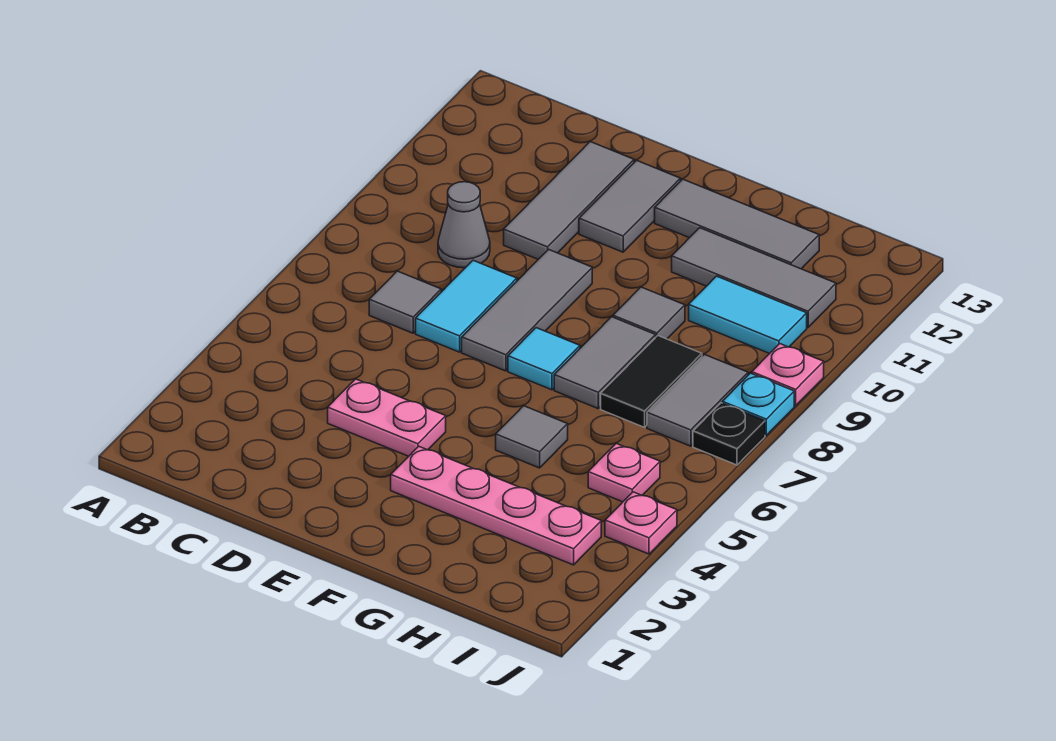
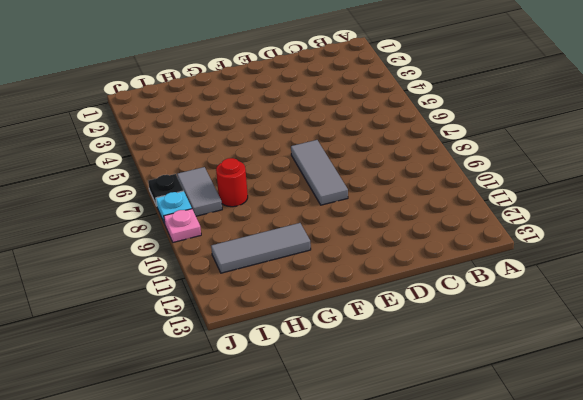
red round brick H8 level 1 -> black tile H7:H8 level 1
none -> grey tile C7 level 1
none -> grey cone C9 level 1
none -> pink plate D4:E4 level 1

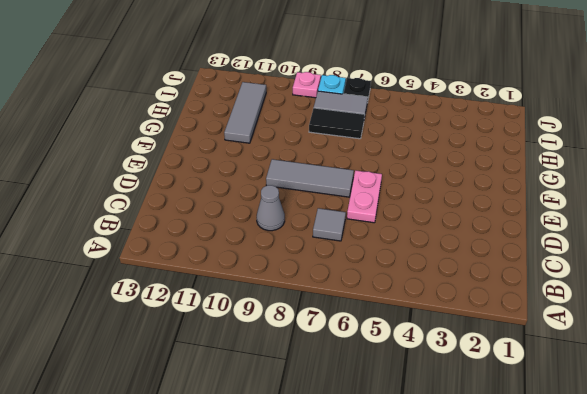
pink plate D6:E6 level 1 -> pink plate D4:E4 level 1
none -> cyan tile D7:D8 level 1
none -> grey tile D10:D12 level 1
none -> grey tile E11:E12 level 1

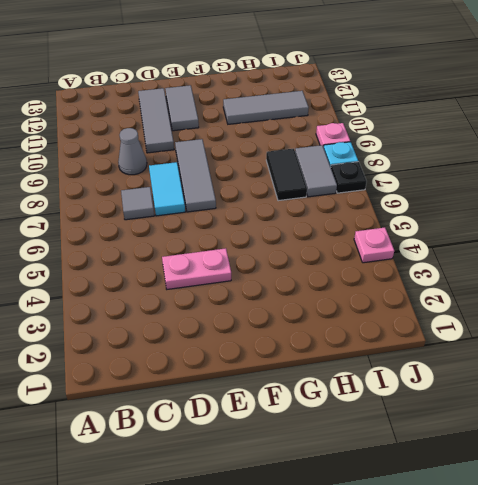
none -> pink plate F3:I3 level 1
none -> cyan tile F7 level 1
none -> grey tile F12:H12 level 1

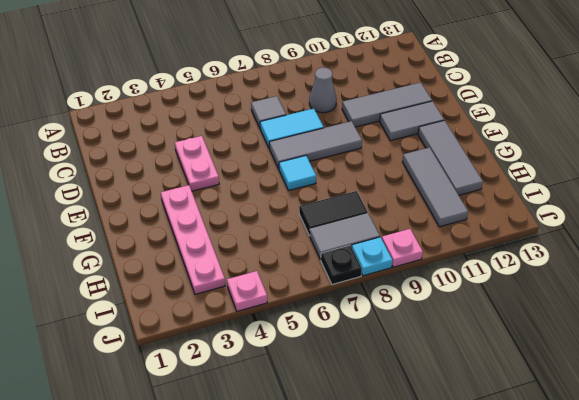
none -> grey tile G5 level 1
none -> grey tile G7:G8 level 1
none -> grey tile G9 level 1

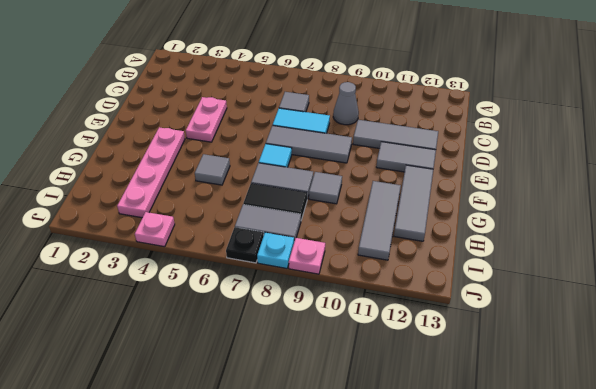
none -> cyan tile H10:I10 level 1
none -> pink plate I5 level 1

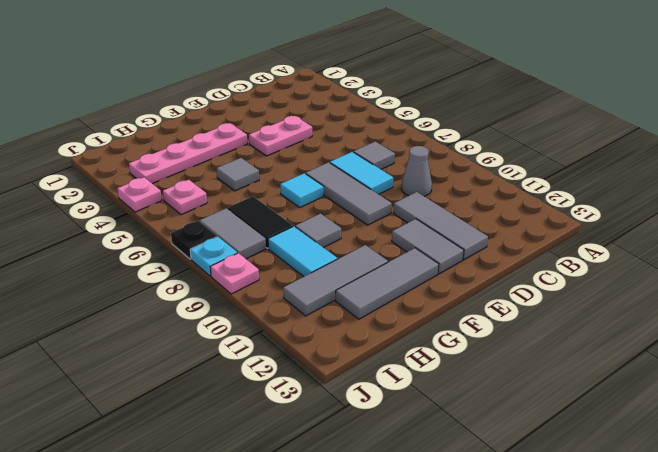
cyan tile H9:H10 level 1 -> cyan tile H10:I10 level 1
none -> grey tile G7:G8 level 1

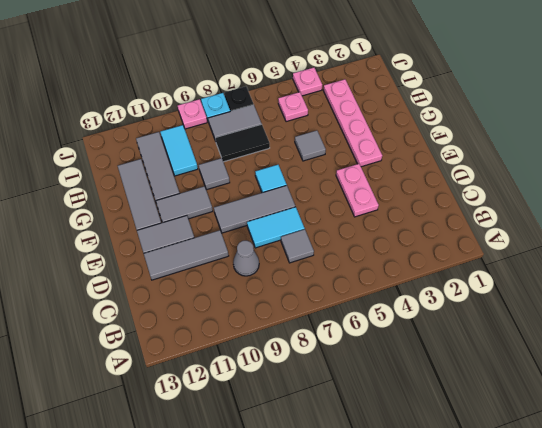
grey tile F10:F11 level 1 -> grey tile G7:G8 level 1

